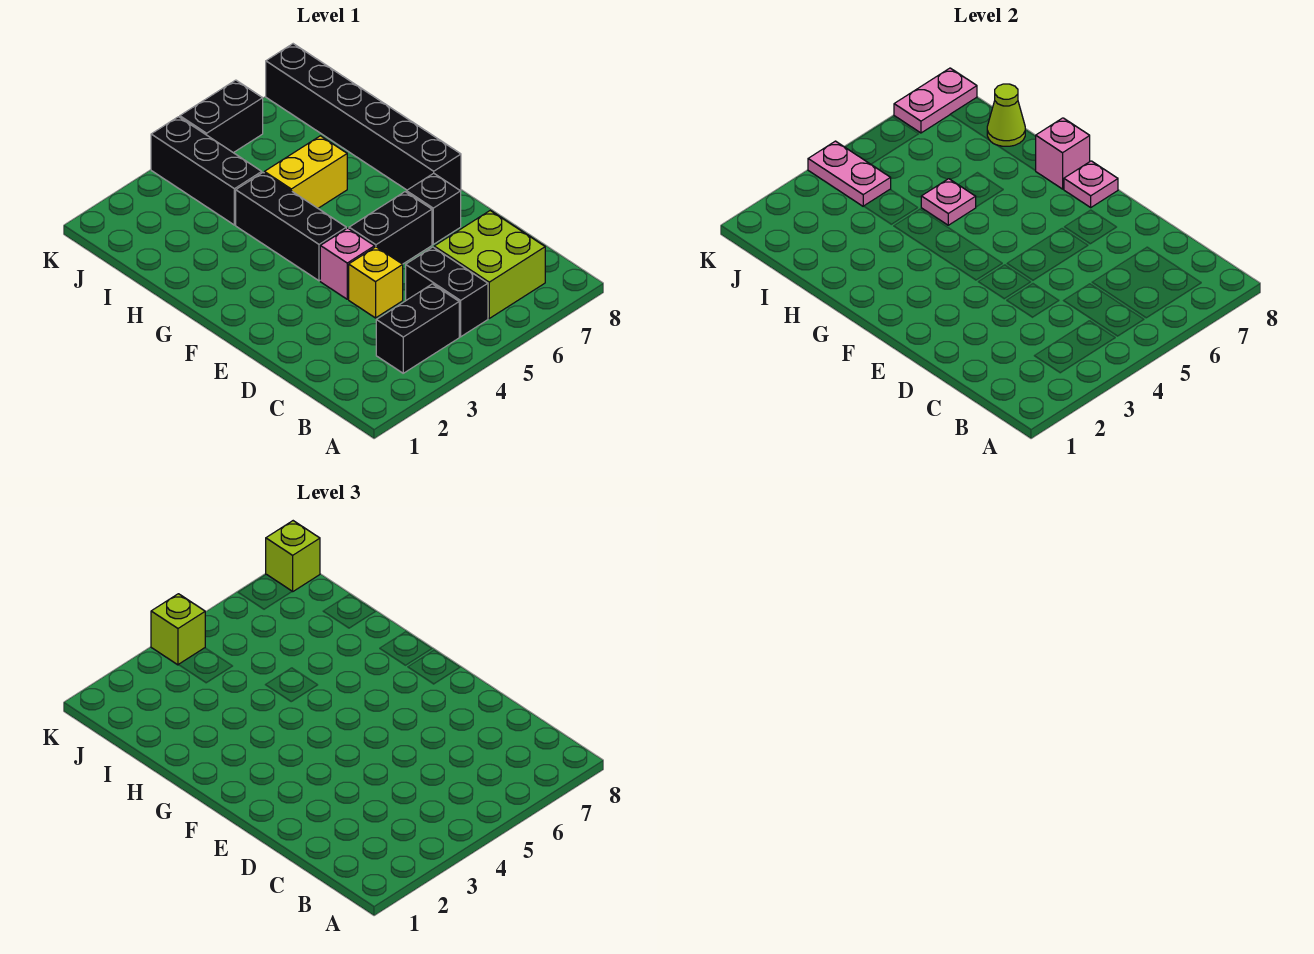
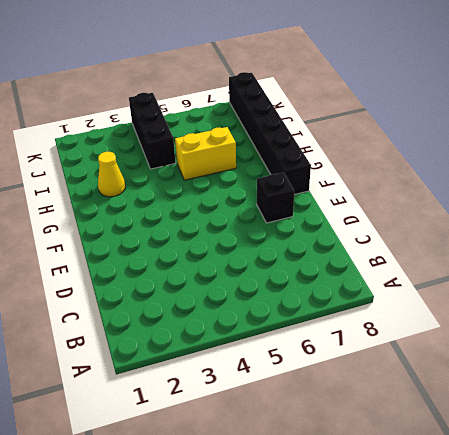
yellow cone H2 level 1 -> none
none -> black brick B3:B4 level 1
none -> black brick B5:C5 level 1
none -> lime brick B6:C7 level 1

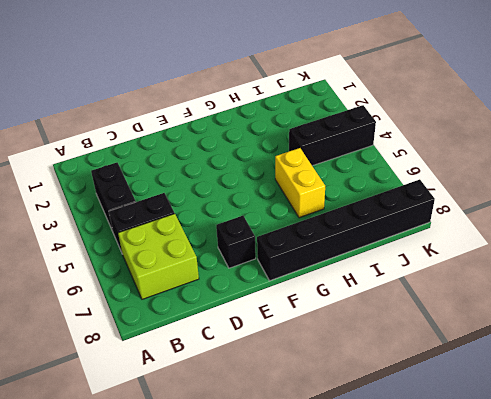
none -> yellow brick D4 level 1
none -> pink brick E4 level 1
none -> black brick E5:E6 level 1

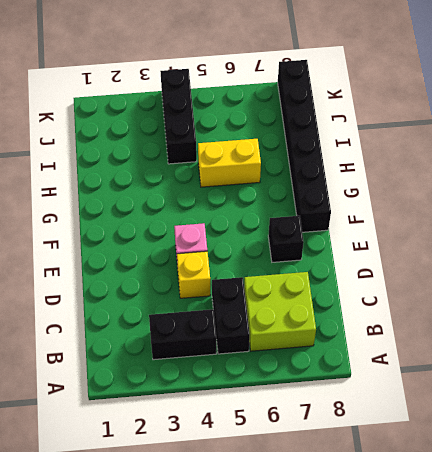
none -> black brick E5:E6 level 1
none -> black brick F4:H4 level 1
none -> black brick K5:K6 level 1

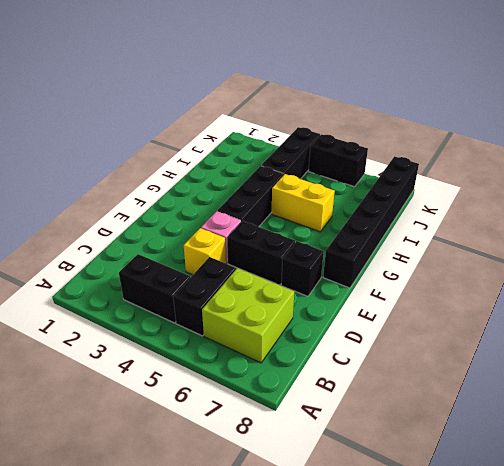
none -> pink plate F8 level 2
none -> pink brick G8 level 2
none -> pink plate H5 level 2

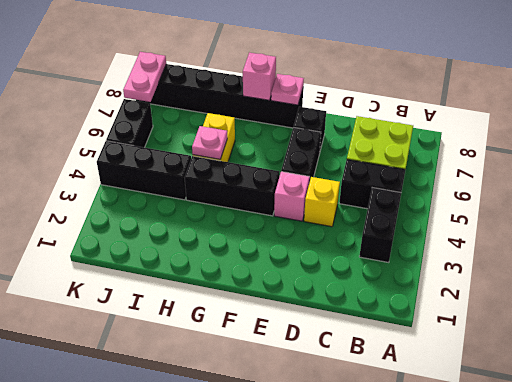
none -> lime cone I8 level 2
none -> pink plate J4:K4 level 2
none -> lime brick K4 level 3

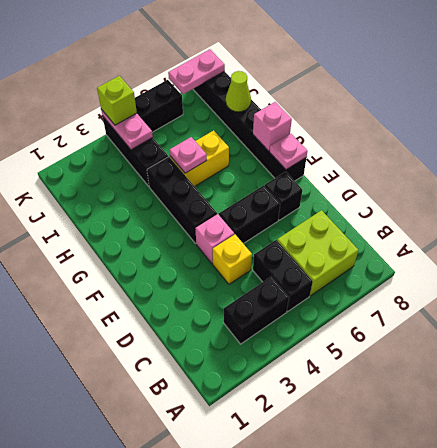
none -> lime brick K8 level 3

